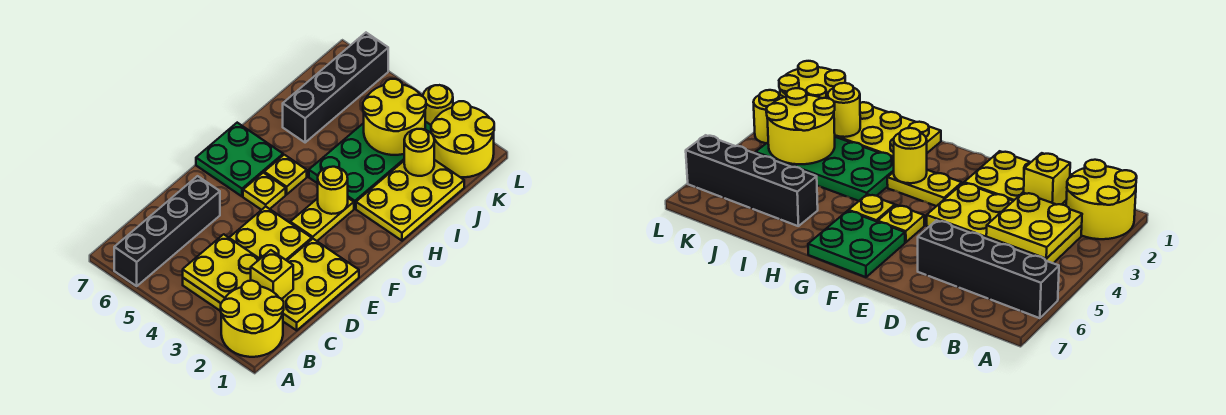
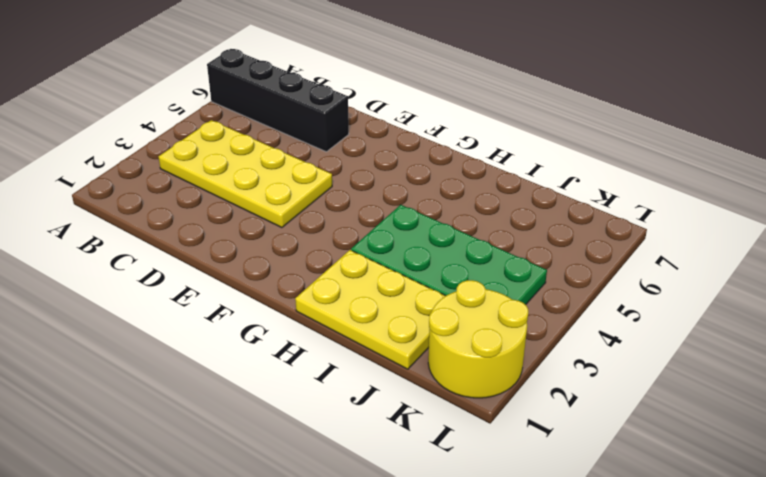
none -> yellow round brick A1:B2 level 1
none -> yellow plate C1:E2 level 1
none -> yellow plate F3:G3 level 1

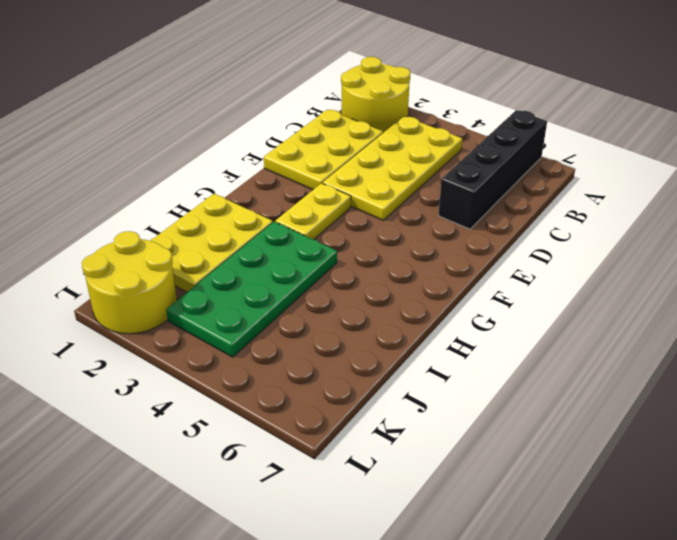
none -> yellow plate F5 level 1
none -> green plate F6:G7 level 1
none -> yellow plate G5 level 1

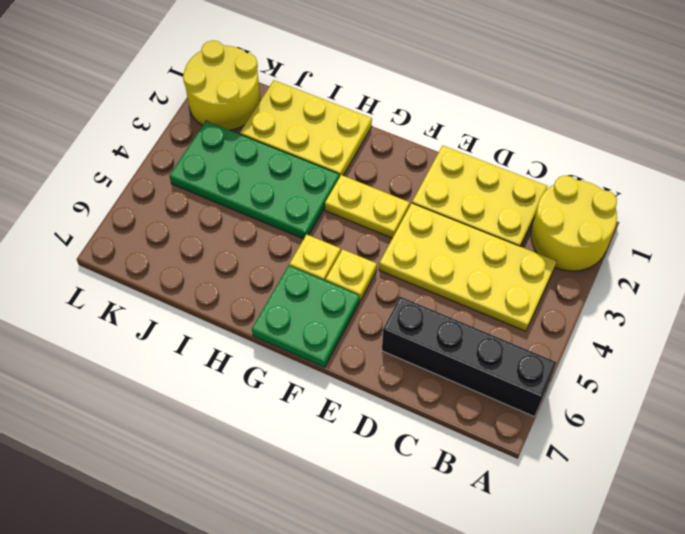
none -> black brick I6:L6 level 1
none -> yellow round brick L3 level 1
none -> yellow plate B3:C4 level 2

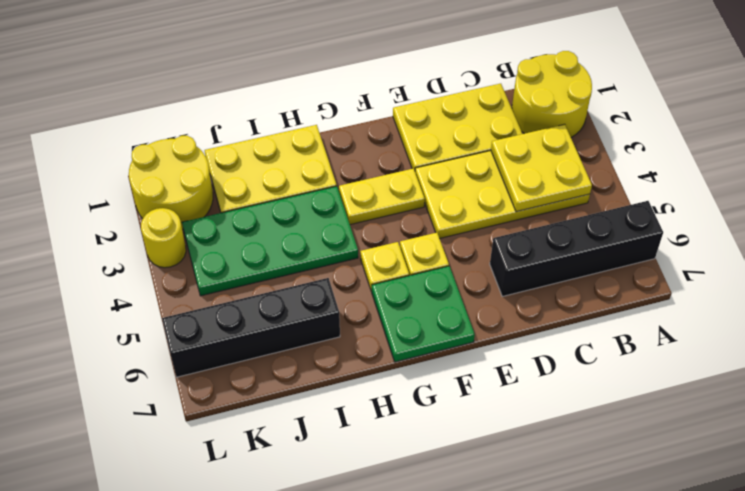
none -> yellow brick C2 level 2
none -> yellow round brick G3 level 2
none -> yellow round brick J2 level 2

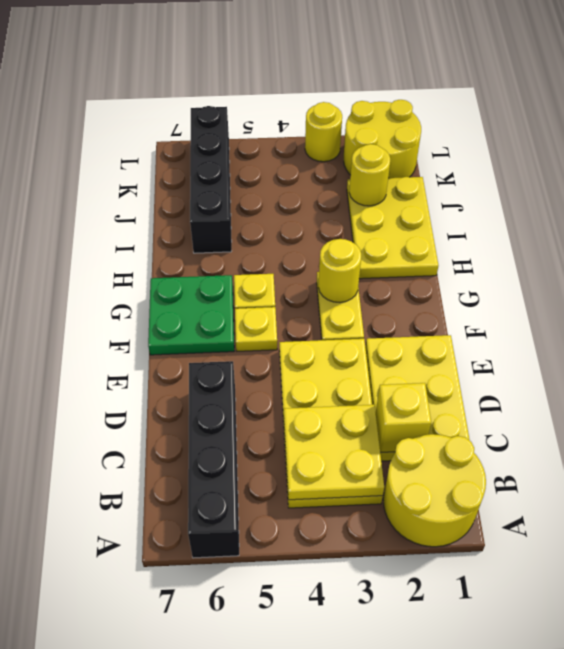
none -> green plate H3:K4 level 1
none -> yellow round brick J3:K4 level 2

